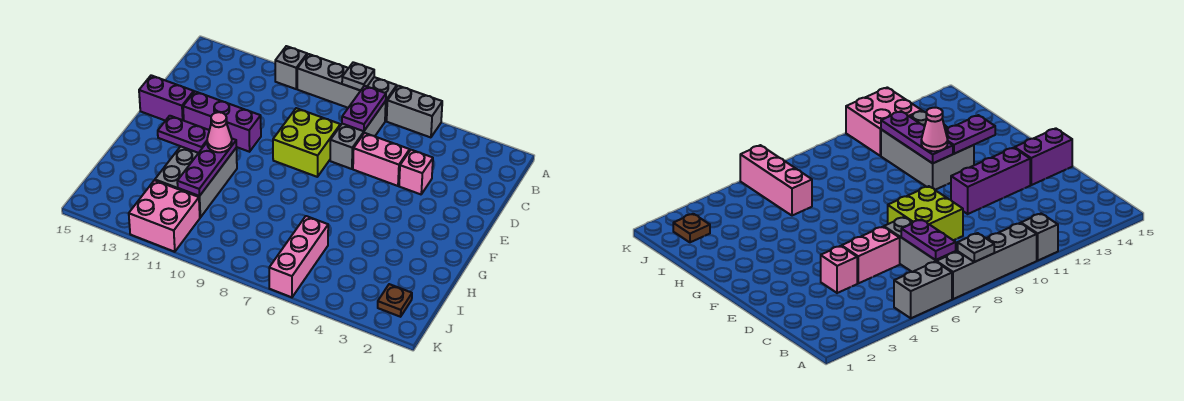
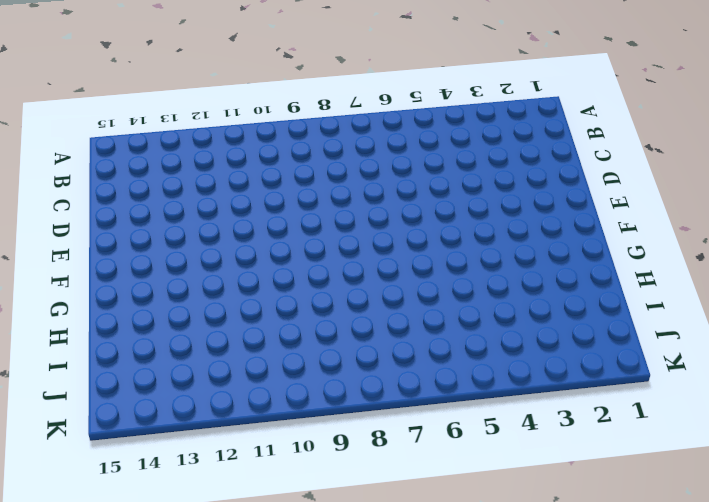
none -> grey brick A5:A6 level 1
none -> grey brick A7:A10 level 1
none -> grey brick A11 level 1

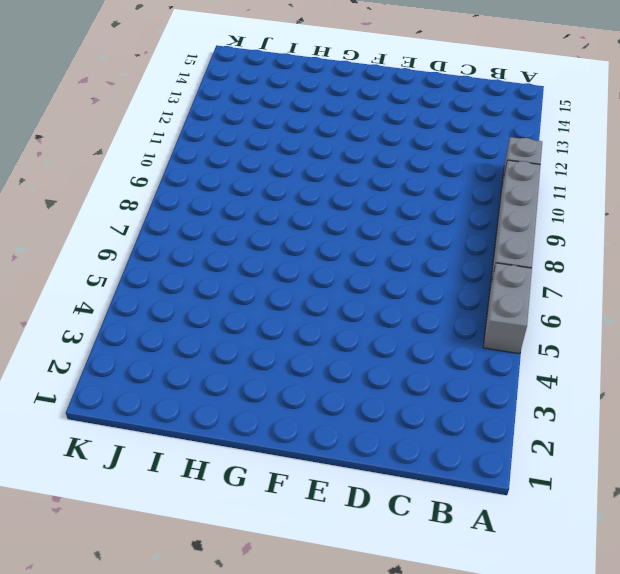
none -> grey brick B7:D7 level 1
none -> pink brick D4 level 1
none -> pink brick D5:D6 level 1

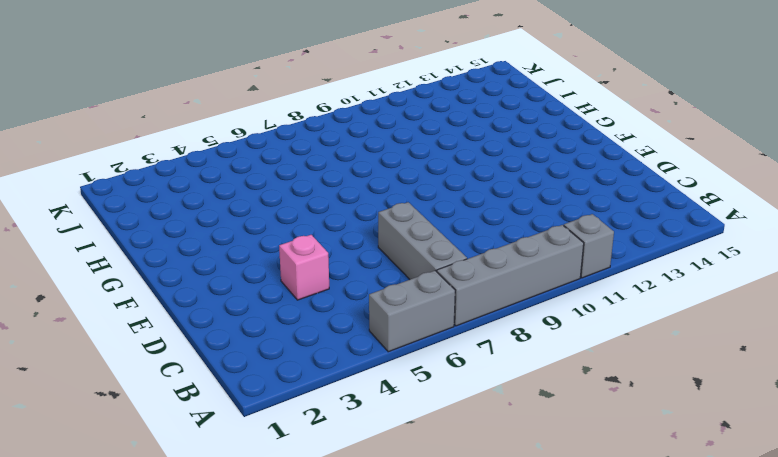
none -> pink brick D5:D6 level 1
none -> lime brick D8:E9 level 1
none -> purple brick E11:E13 level 1

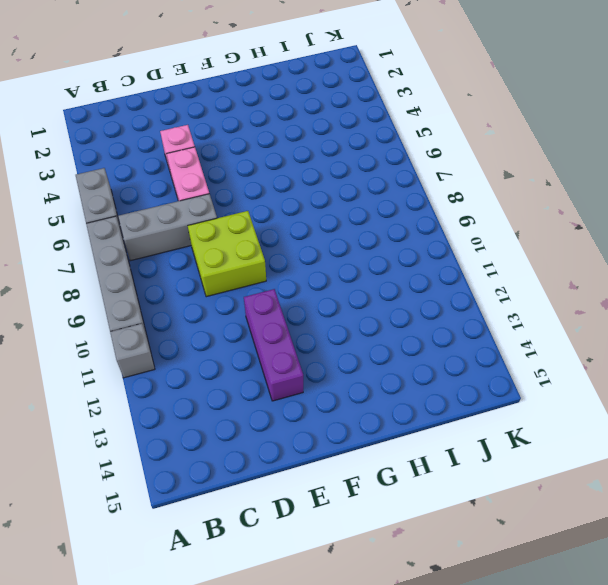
none -> purple brick E14:E15 level 1
none -> grey brick G11:I12 level 1
none -> pink brick I6:K6 level 1

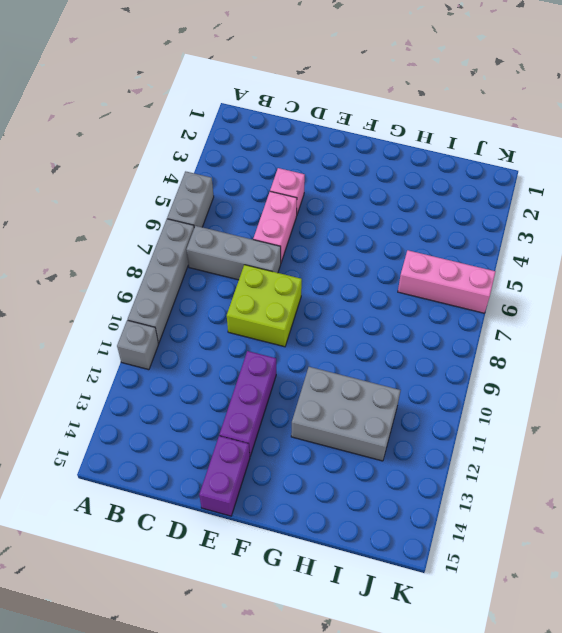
none -> brown plate J2 level 1
none -> pink brick J11:K12 level 1
none -> grey plate A8 level 2

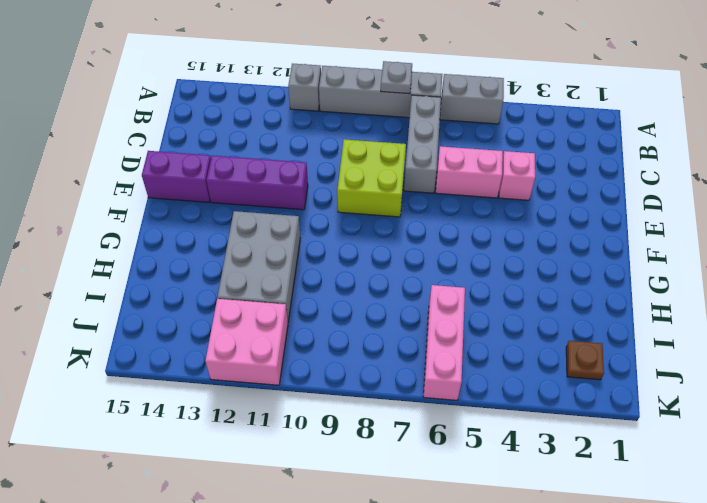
none -> purple plate B7:C7 level 2
none -> purple plate G11:I11 level 2
none -> purple plate G12:G13 level 2

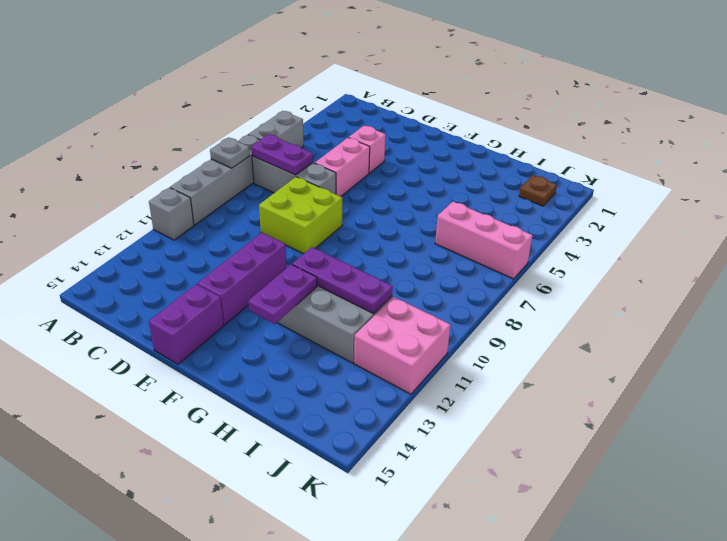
none -> pink cone G11 level 3

